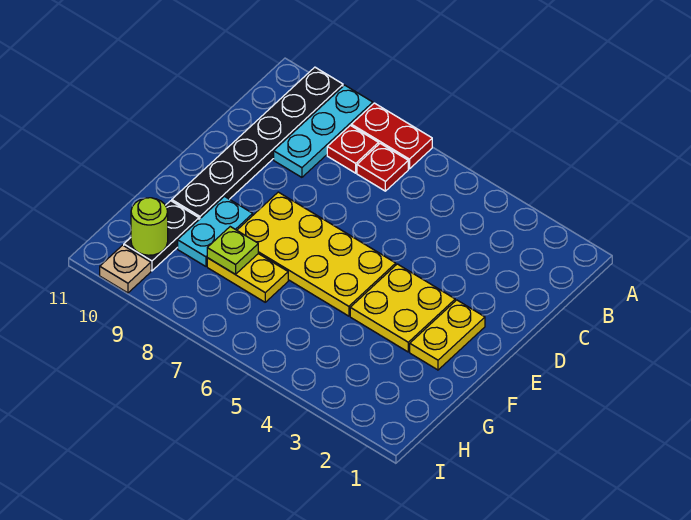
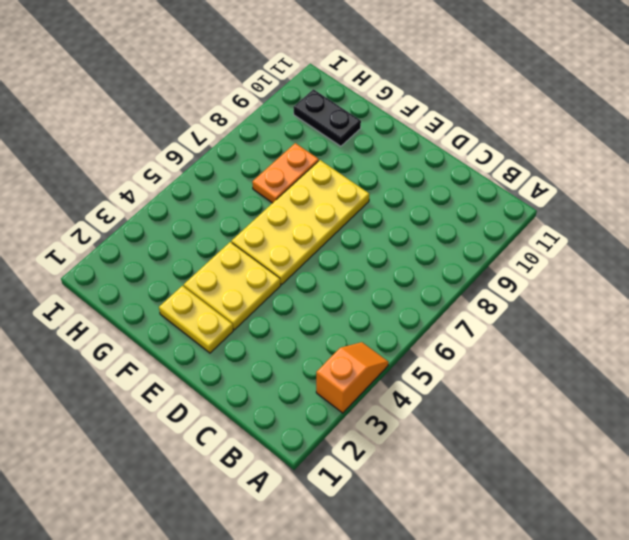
orange slope A3:A4 level 1 top 3 -> none
orange plate G7:G8 level 1 -> yellow plate G7:G8 level 1
none -> red plate A7:A8 level 1
none -> cyan plate A9:C9 level 1
none -> black plate A10:F10 level 1

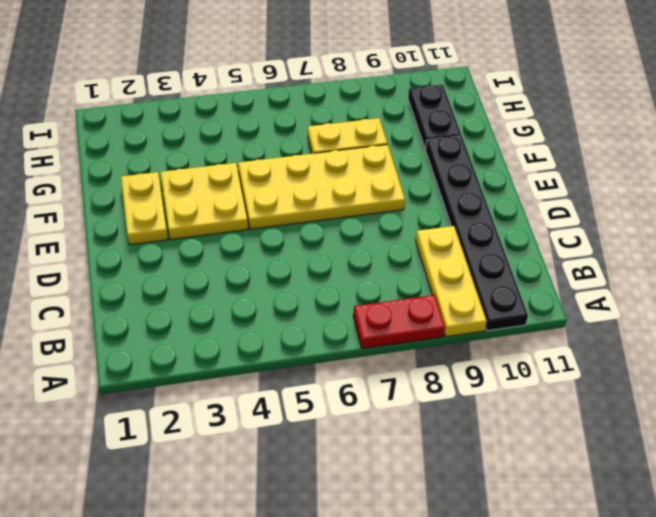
yellow plate A9:C9 level 1 -> cyan plate A9:C9 level 1
none -> red plate B7 level 1
none -> red plate B8 level 1
none -> cyan plate F9:G9 level 1

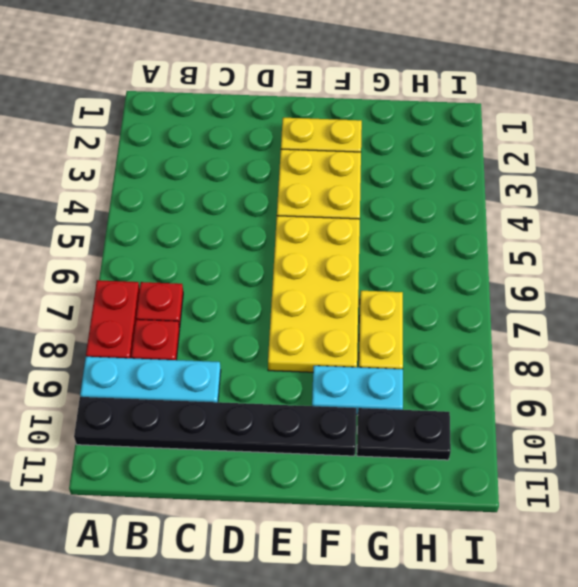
none -> tan plate I10 level 1
none -> lime plate G8 level 2
none -> lime round brick H10 level 2

